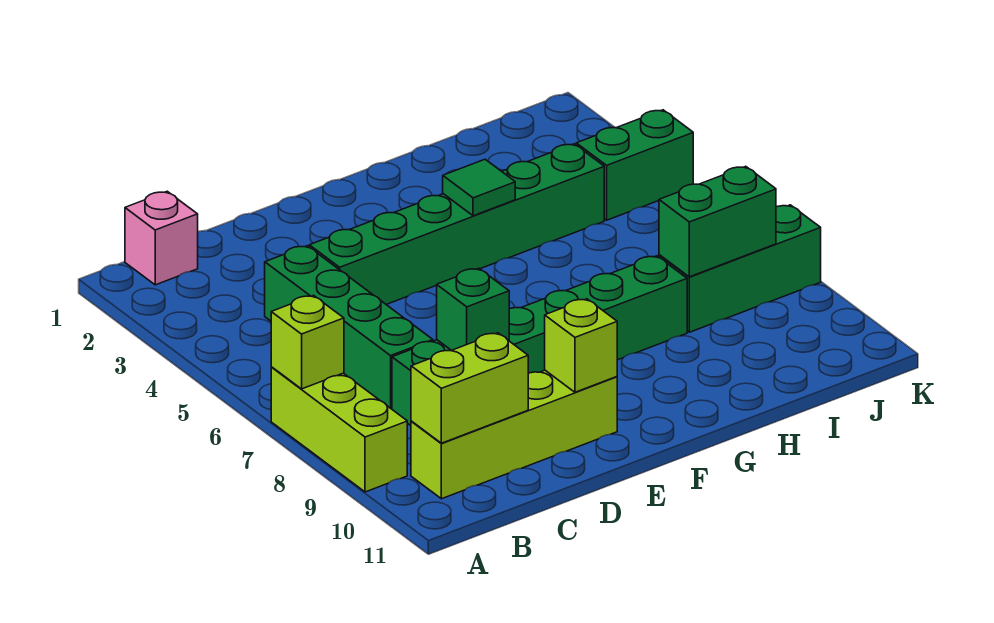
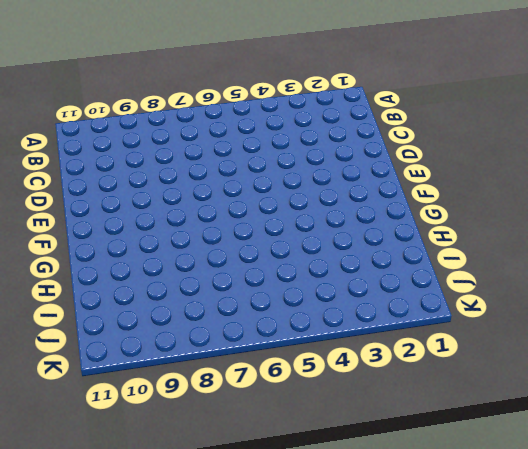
none -> lime brick A7:A9 level 1
none -> pink brick B1 level 1
none -> lime brick B10:E10 level 1

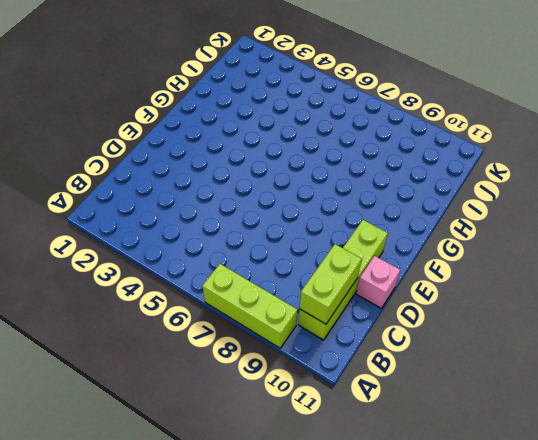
pink brick D11 level 1 -> pink brick B1 level 1
none -> green brick C4:C7 level 1
none -> green brick C8:H8 level 1
none -> green brick D4:I4 level 1

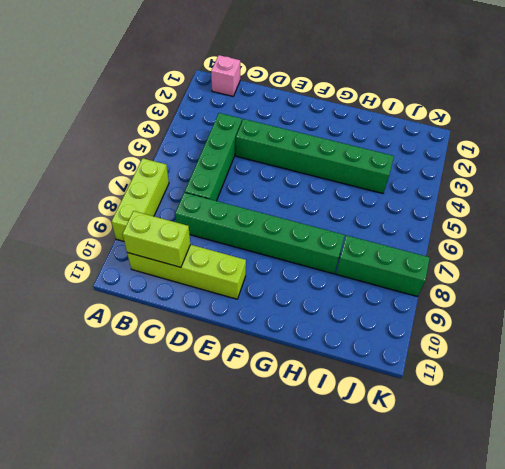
none -> green brick J4:K4 level 1
none -> lime brick A7 level 2
none -> green brick D8 level 2

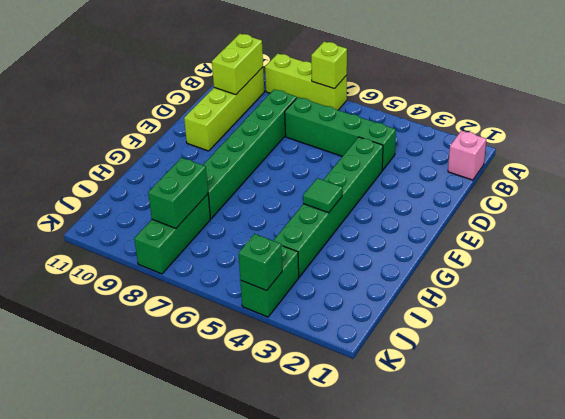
green brick K4 level 2 -> green brick D8 level 2
none -> lime brick E10 level 2

